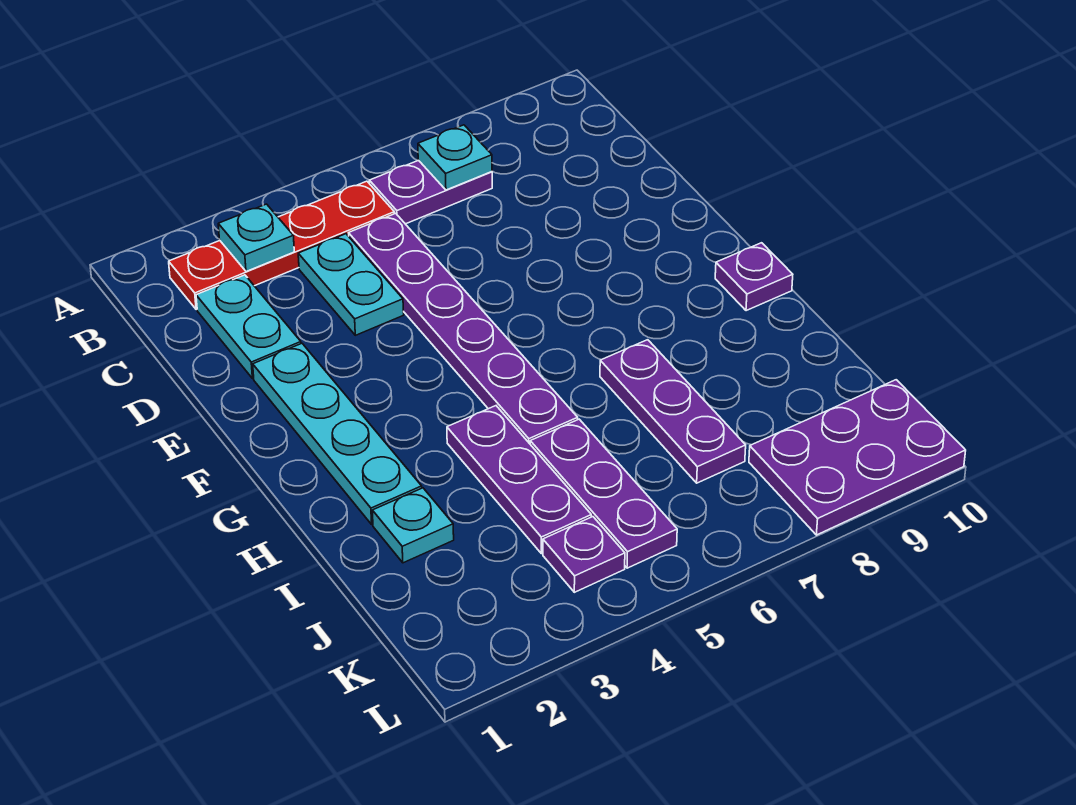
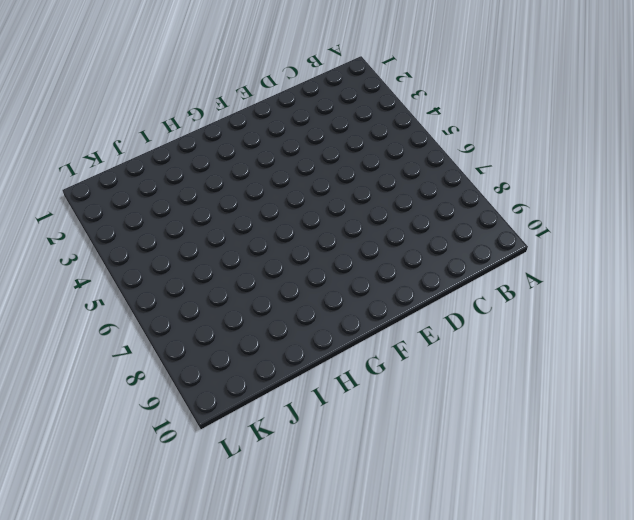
none -> red plate B2:B5 level 1
none -> purple plate B6:B7 level 1
none -> cyan plate C2:D2 level 1

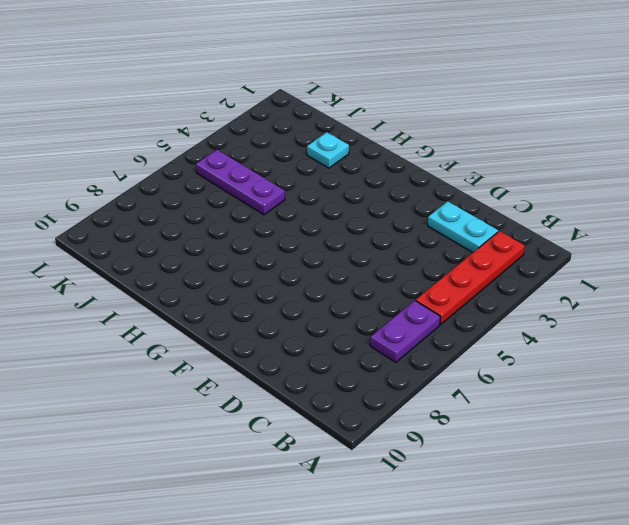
none -> cyan plate C4:D4 level 1
none -> purple plate C5:H5 level 1
none -> cyan plate E2:H2 level 1

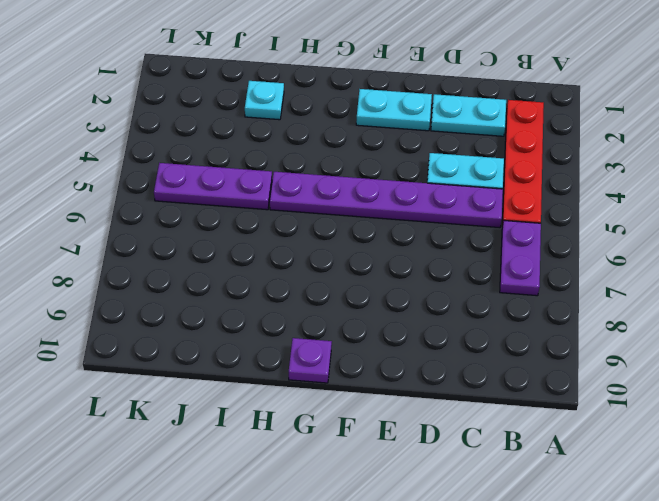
cyan plate E2:F2 level 1 -> cyan plate E2:H2 level 1
none -> purple plate H4:J4 level 1
none -> purple plate H7:J7 level 1
none -> purple plate K4 level 1

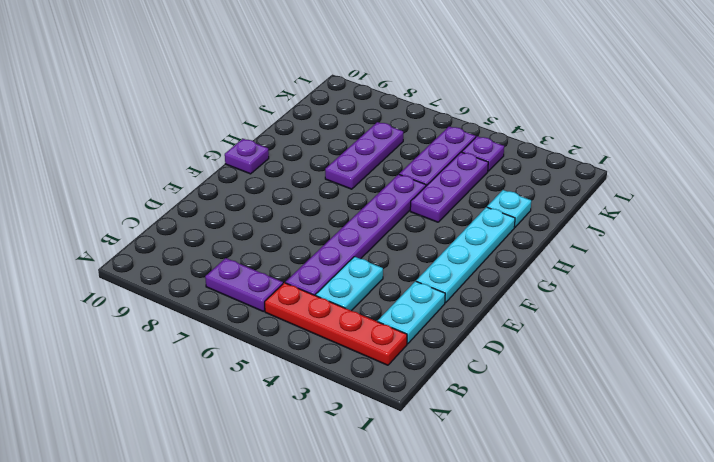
none -> purple plate K8:L10 level 1
none -> cyan plate B3 level 2
none -> cyan plate B7 level 2

